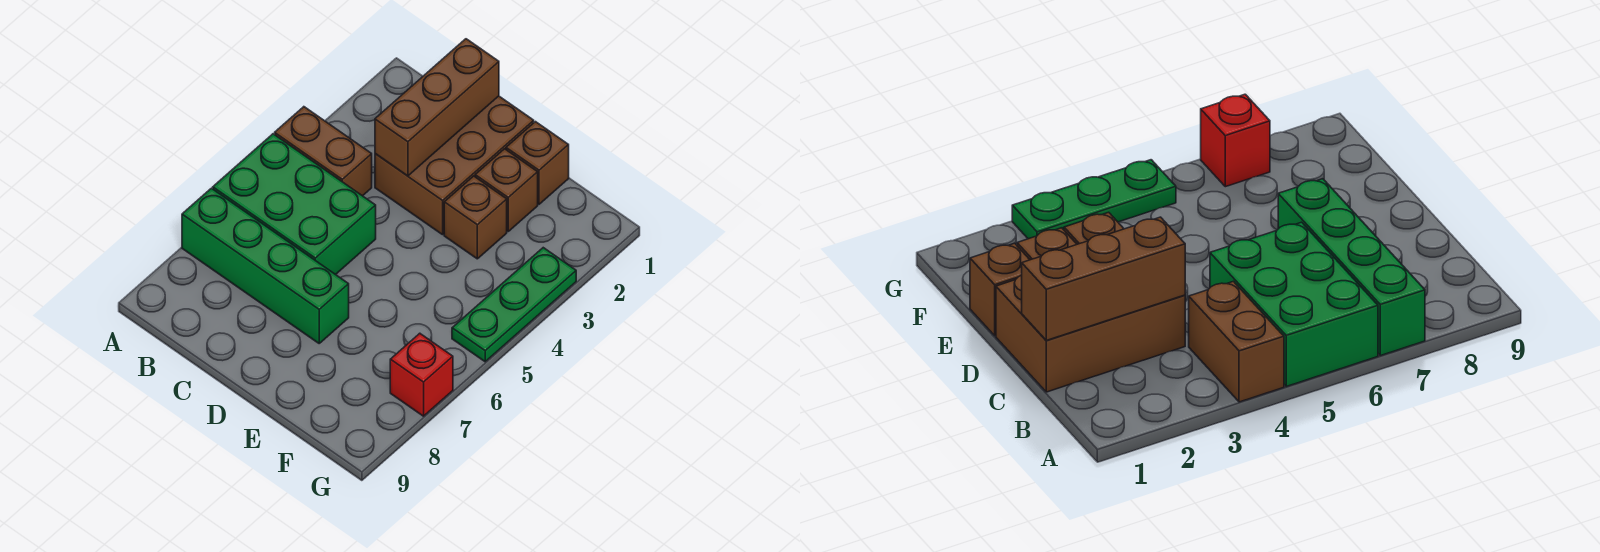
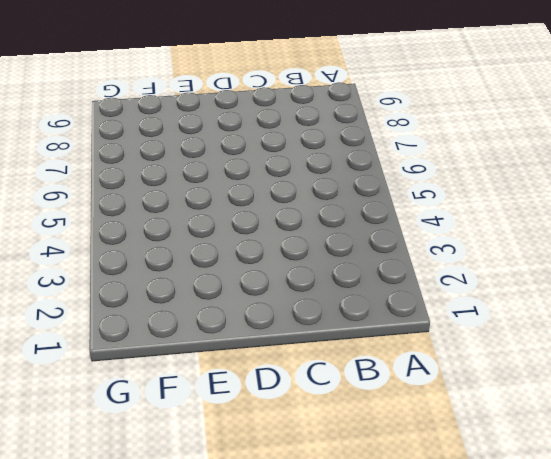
none -> brown brick A4:B4 level 1
none -> green brick A5:C6 level 1

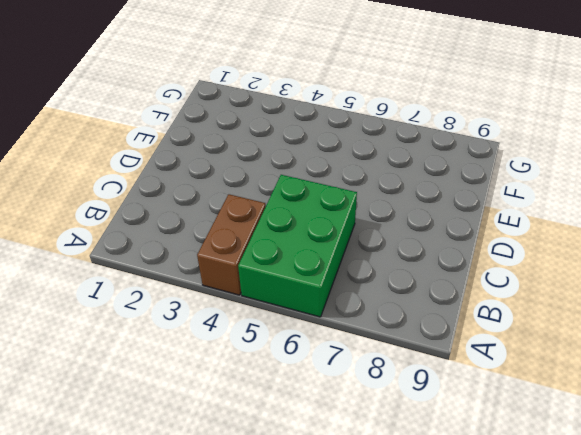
none -> green brick A7:D7 level 1
none -> brown brick C1:D3 level 1

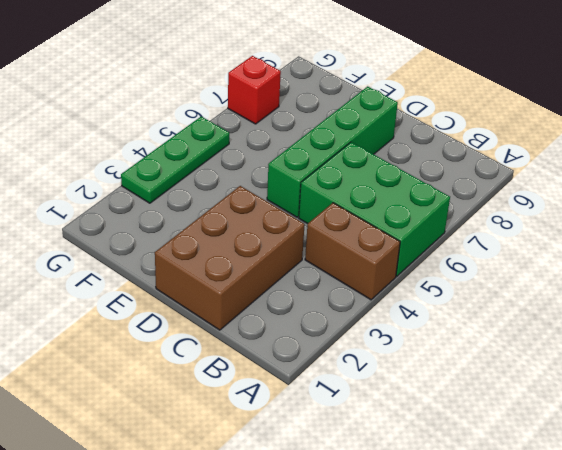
green brick D5:D8 level 1 -> green brick A7:D7 level 1
none -> brown brick E1 level 1
none -> brown brick E2 level 1

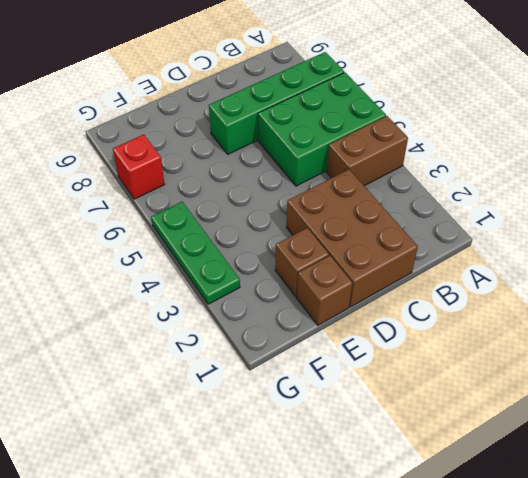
none -> brown brick E3 level 1
none -> brown brick C1:C3 level 2

